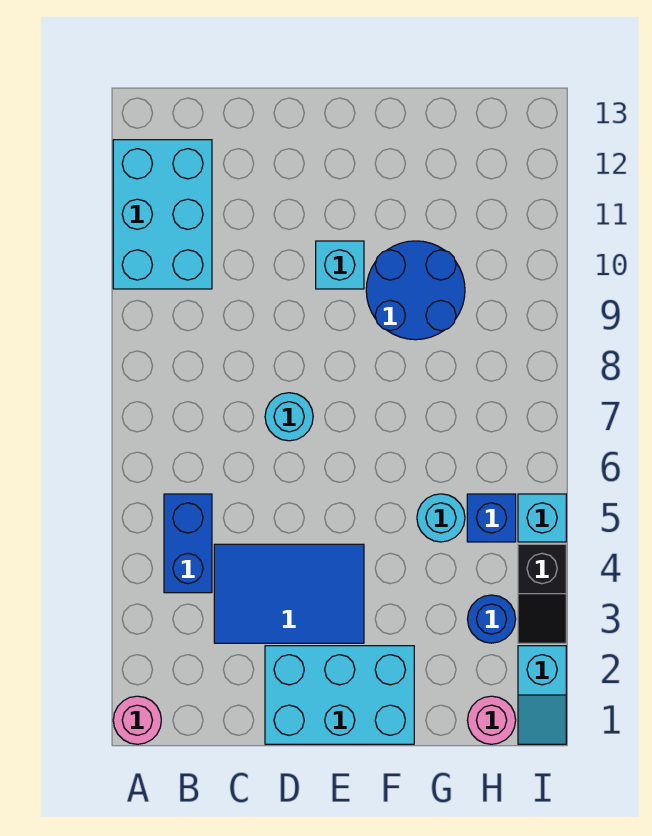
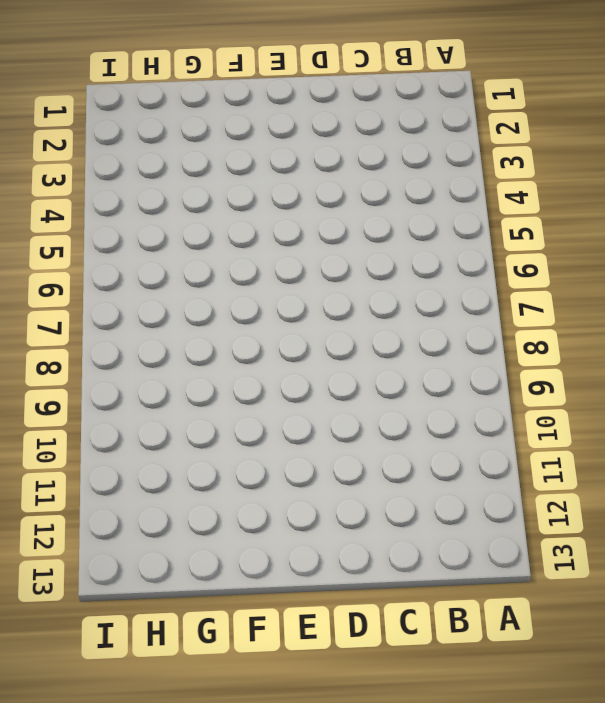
none -> pink round brick A1 level 1
none -> cyan brick A10:B12 level 1
none -> blue brick B4:B5 level 1

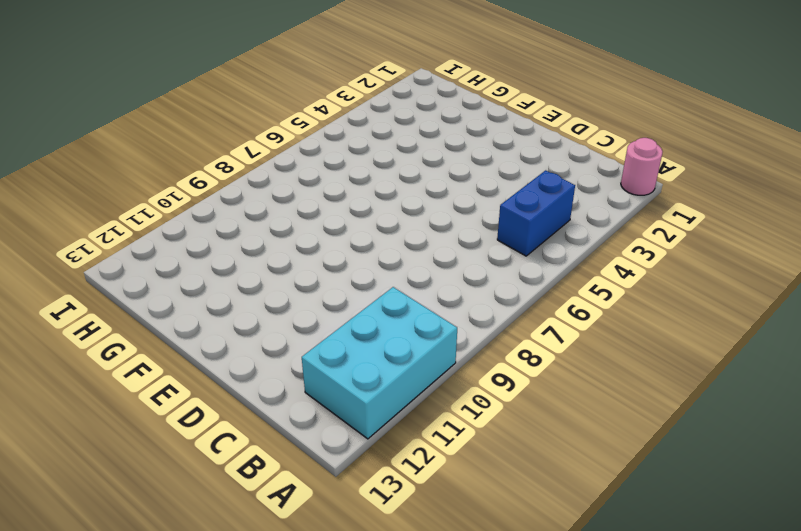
none -> blue tile C3:E4 level 1
none -> cyan brick D1:F2 level 1
none -> cyan round brick D7 level 1

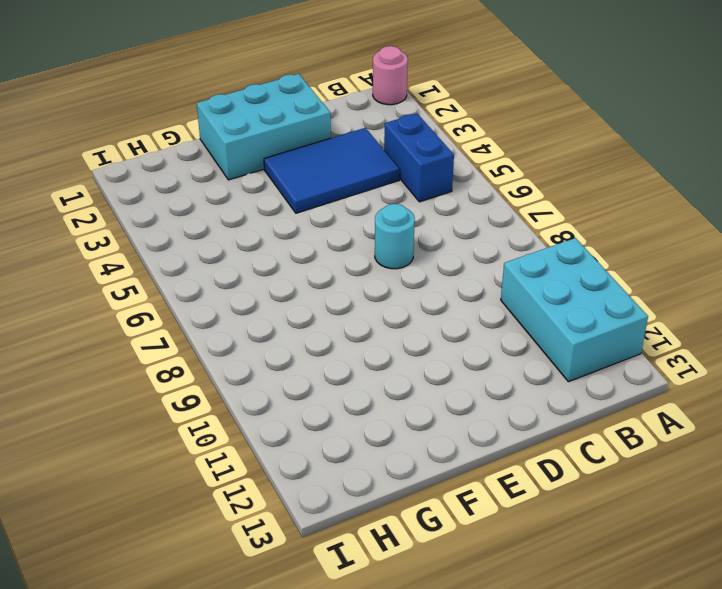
none -> cyan brick E10 level 1
none -> blue round brick F9:G10 level 1
none -> cyan round brick G5 level 1

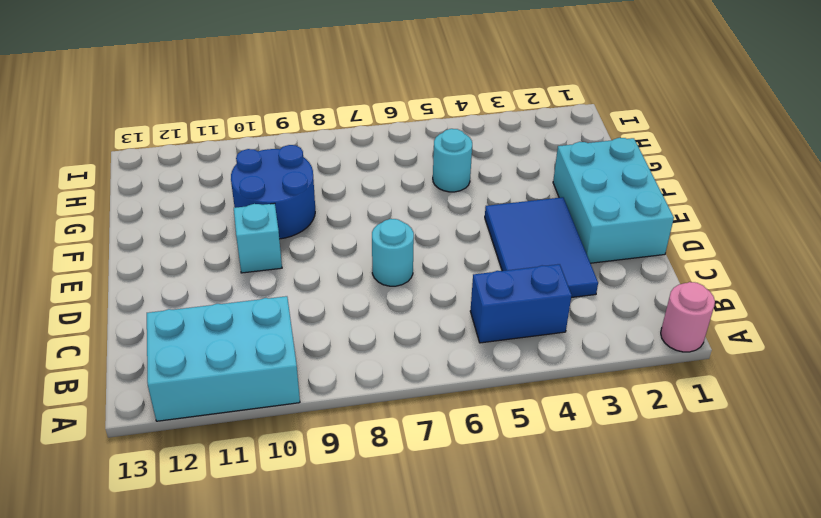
none -> pink round brick H1 level 1
none -> blue round brick H3 level 1
none -> blue brick H5 level 1

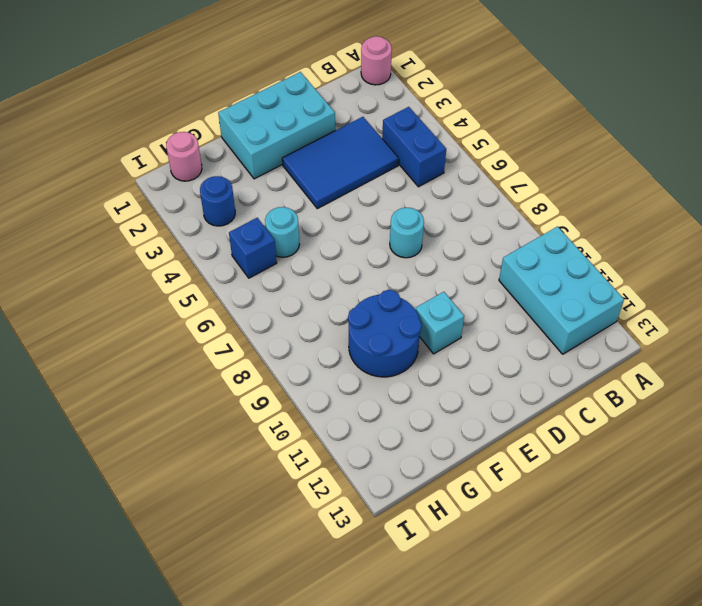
none -> cyan slope I1:I2 level 1 top 2
none -> black slope I3:I4 level 1 top 4
none -> cyan brick I5 level 1

